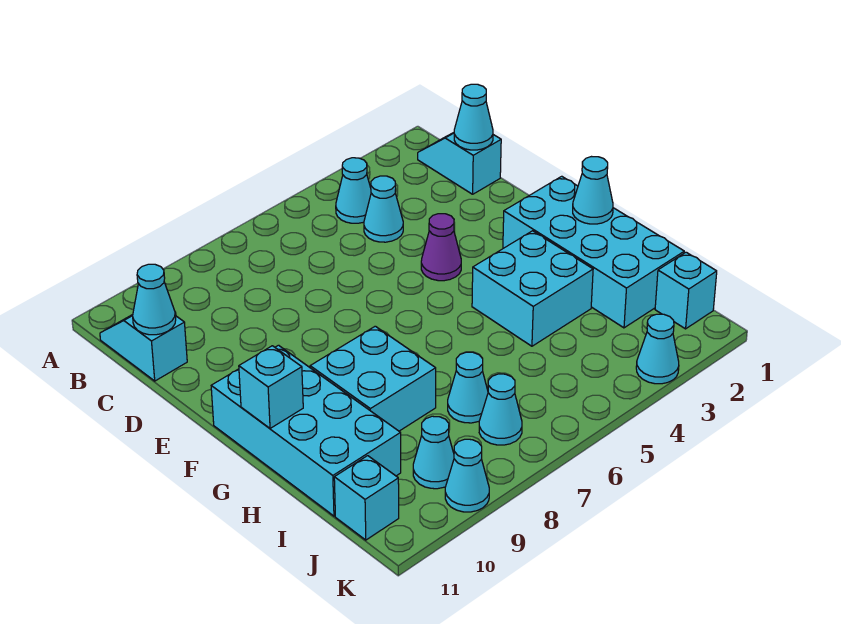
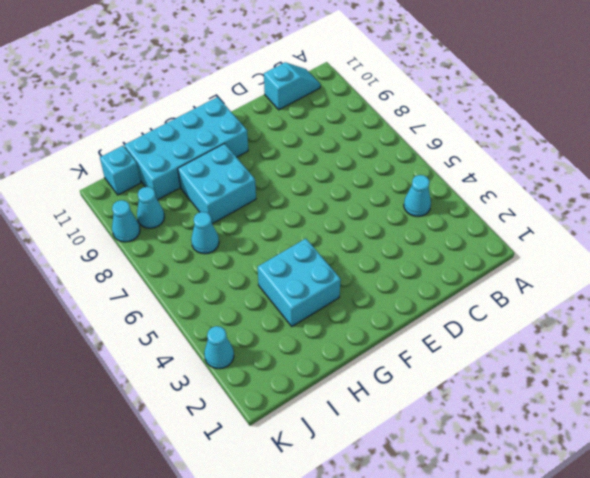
none -> cyan slope B1:C1 level 1 top C
none -> cyan cone C4 level 1
none -> purple cone E4 level 1

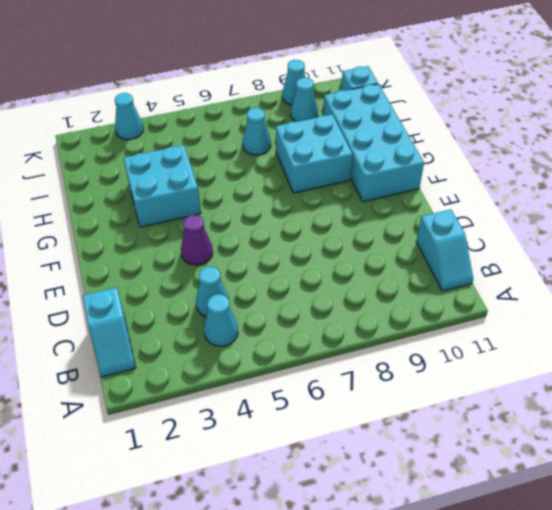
none -> cyan brick F1:I2 level 1
none -> cyan brick J1 level 1
none -> cyan cone J7 level 1

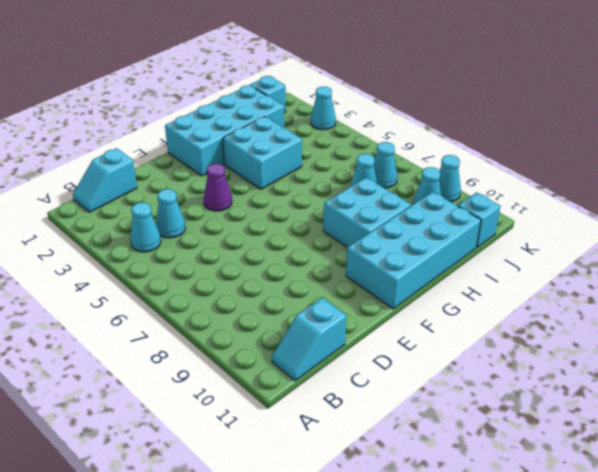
none -> cyan cone C1 level 2
none -> cyan cone C11 level 2
none -> cyan cone G1 level 2

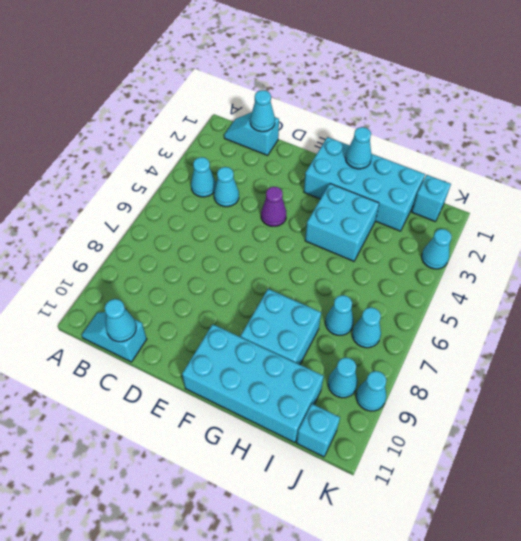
none -> cyan brick G11 level 2

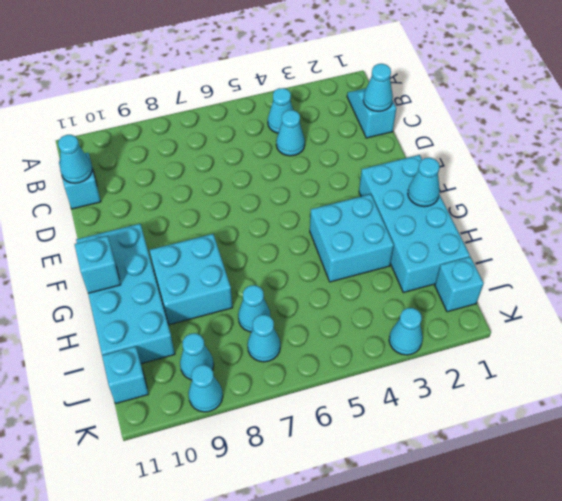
none -> purple cone E4 level 1

